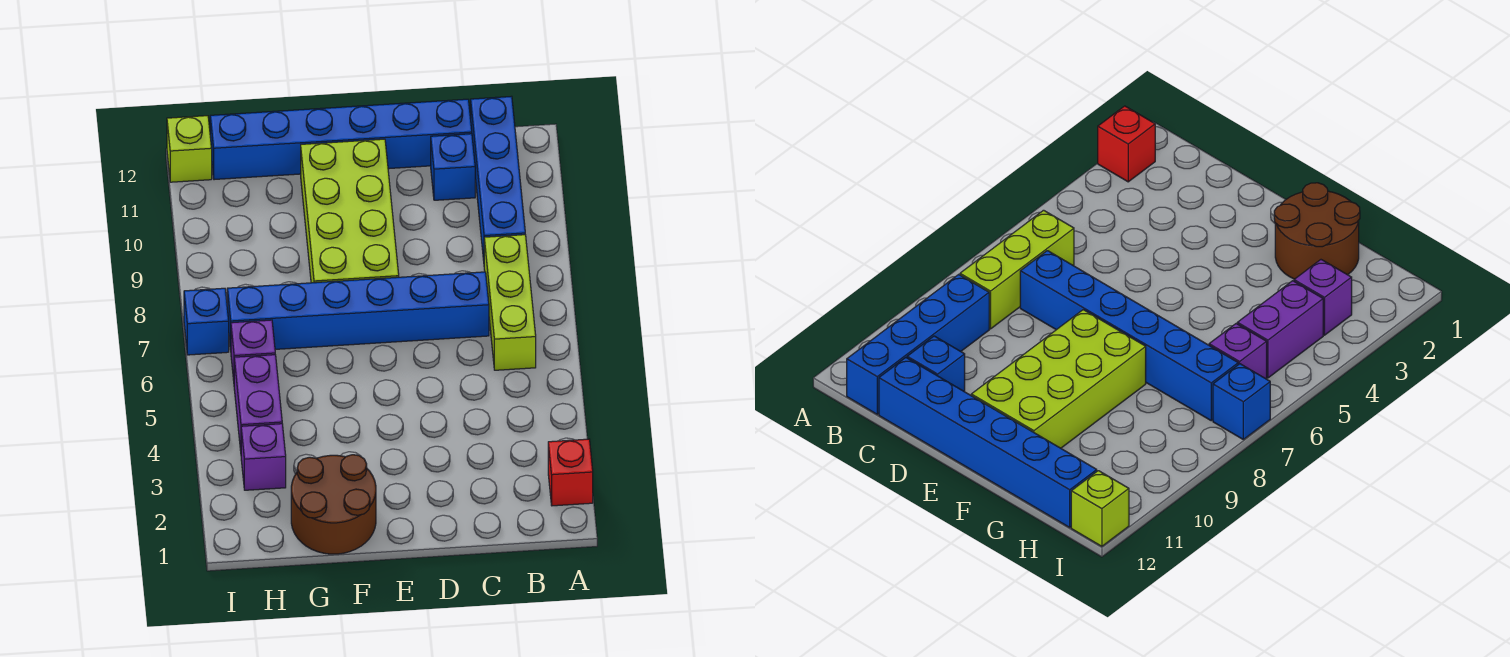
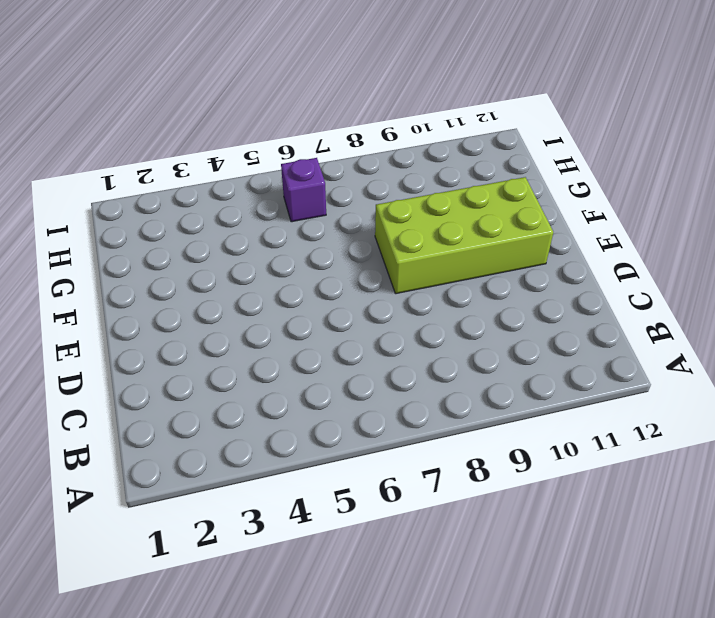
none -> red brick A2 level 1
none -> lime brick B6:B8 level 1
none -> blue brick B9:B12 level 1

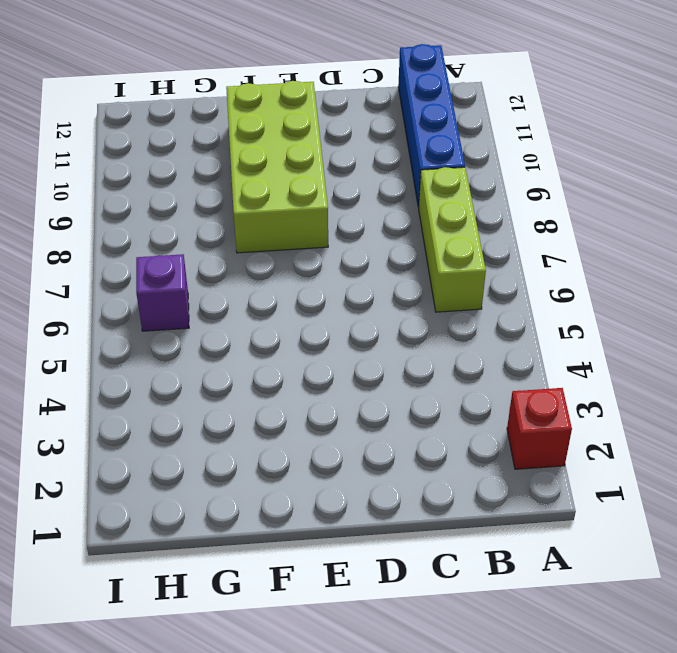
none -> blue brick C7:H7 level 1
none -> blue brick C11 level 1
none -> blue brick C12:H12 level 1

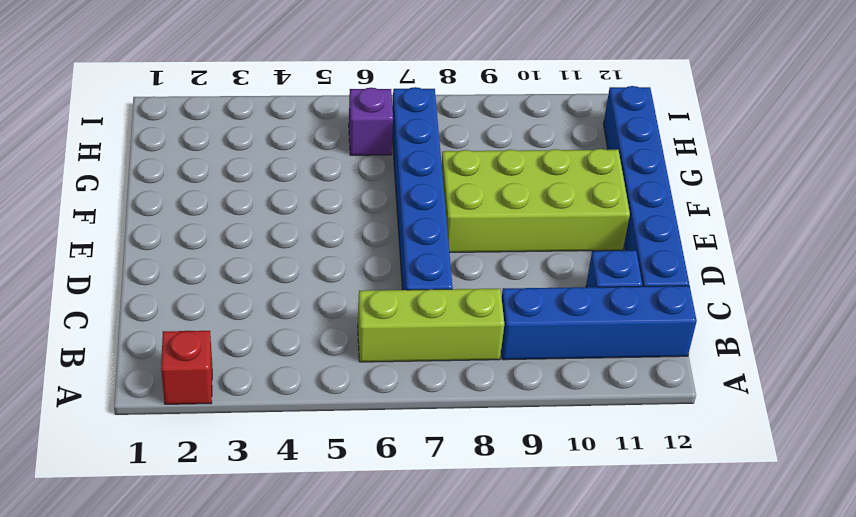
none -> brown round brick F1:G2 level 1
none -> purple brick H3 level 1
none -> purple brick H4:H5 level 1

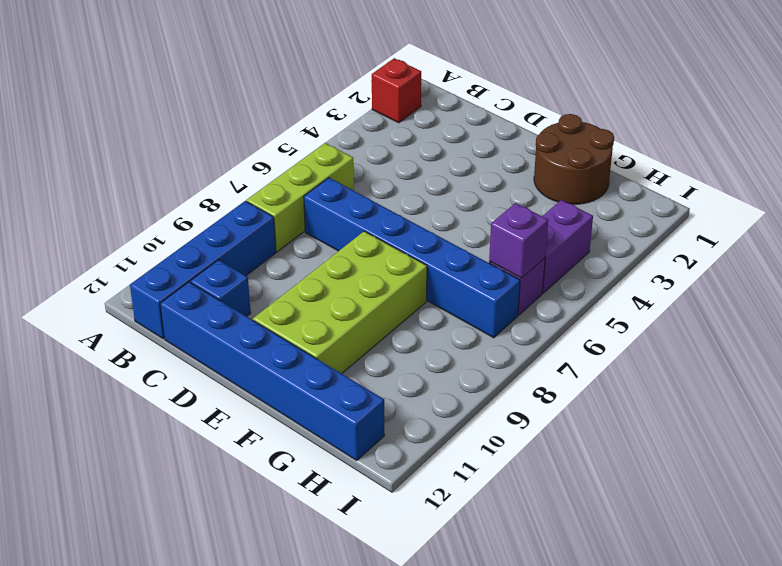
purple brick H6 level 2 -> purple brick H3 level 1
none -> blue brick I7 level 1
none -> lime brick I12 level 1

